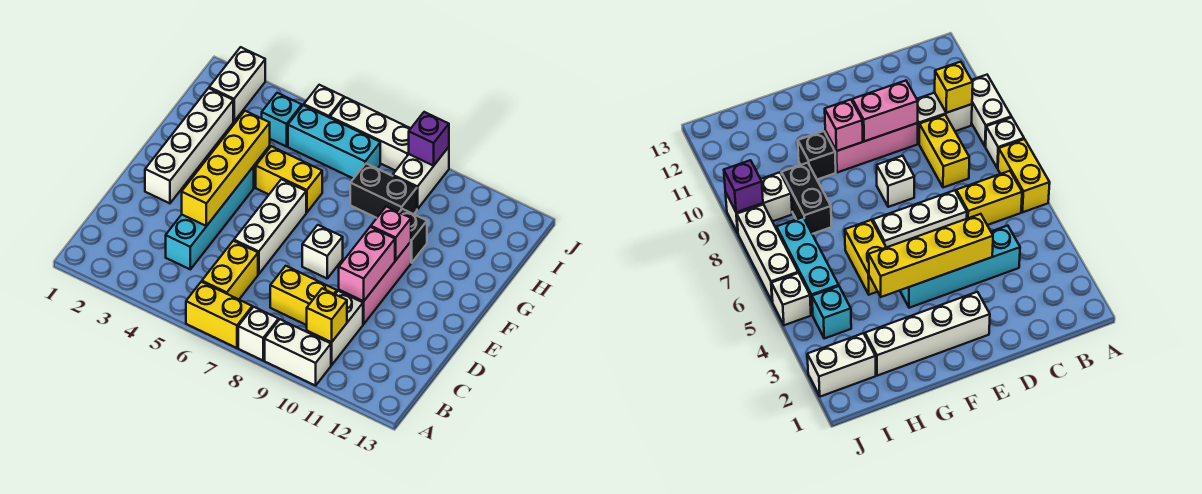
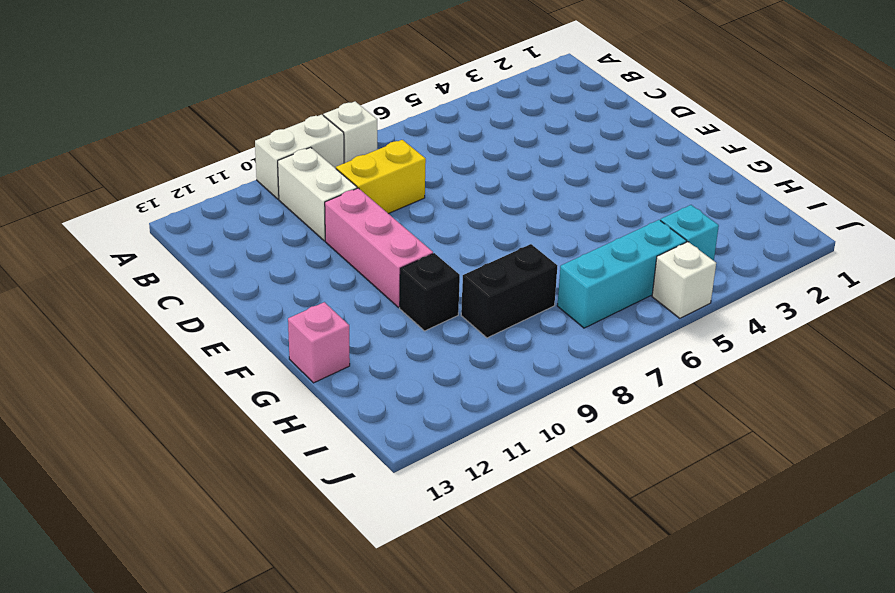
pink brick G13 level 1 -> pink brick F10 level 2
none -> yellow brick A6:A7 level 1
none -> yellow brick B6:C6 level 1
none -> cyan brick C4:F4 level 1

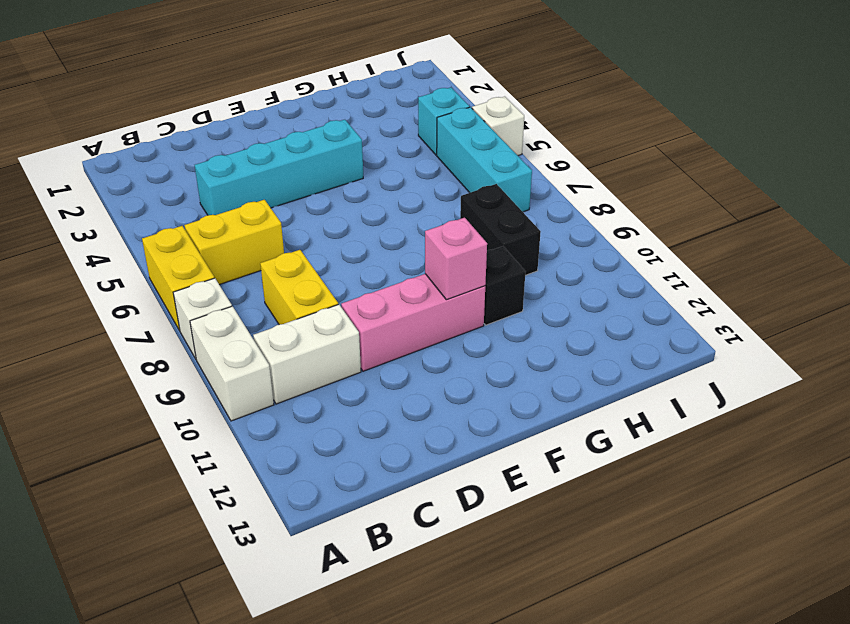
none -> white brick D6:F6 level 1
none -> white brick E2:H2 level 1
none -> white brick E8 level 1

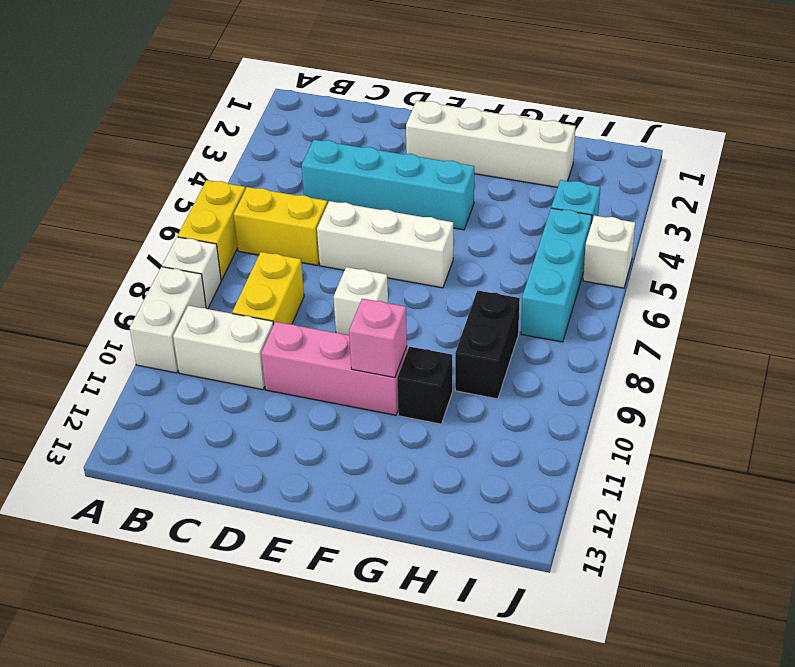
none -> yellow brick G5:G6 level 1
none -> white brick I2:J2 level 1
none -> white brick I9:J9 level 1

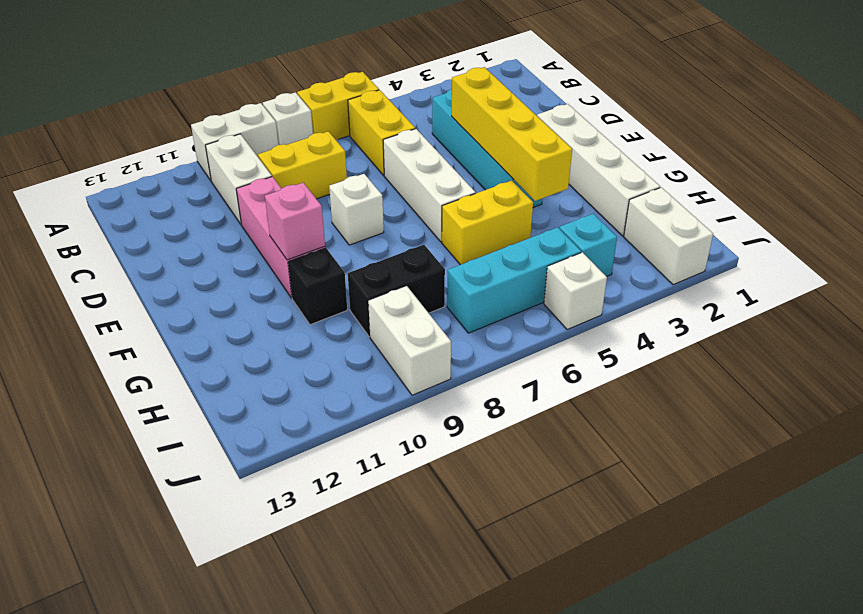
none -> white brick J6:J8 level 1
none -> yellow brick B10 level 2
none -> pink brick D10:E10 level 2

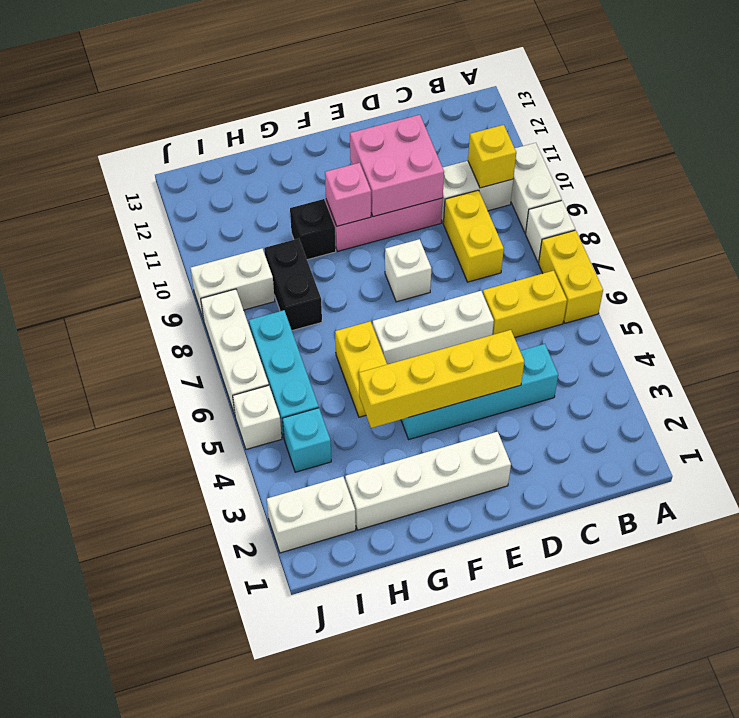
pink brick D10:E11 level 2 -> pink brick D10:E10 level 2
none -> purple brick J9 level 2

